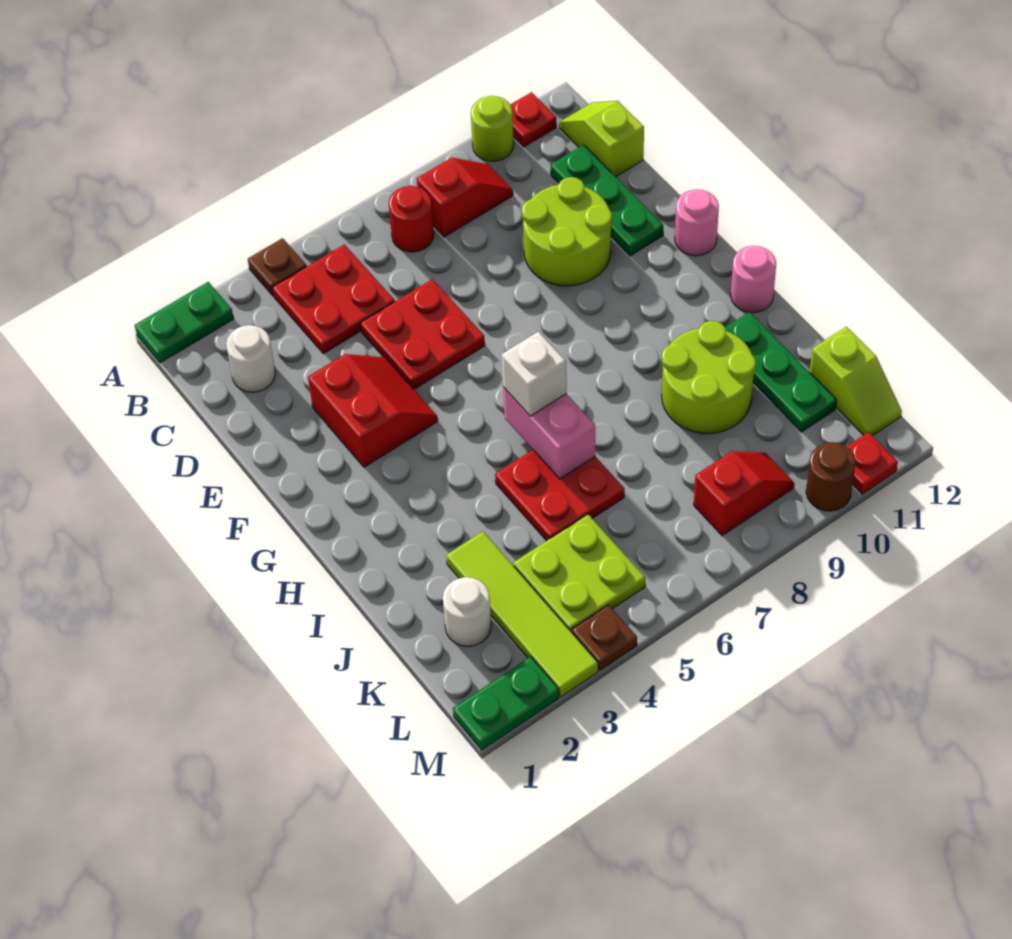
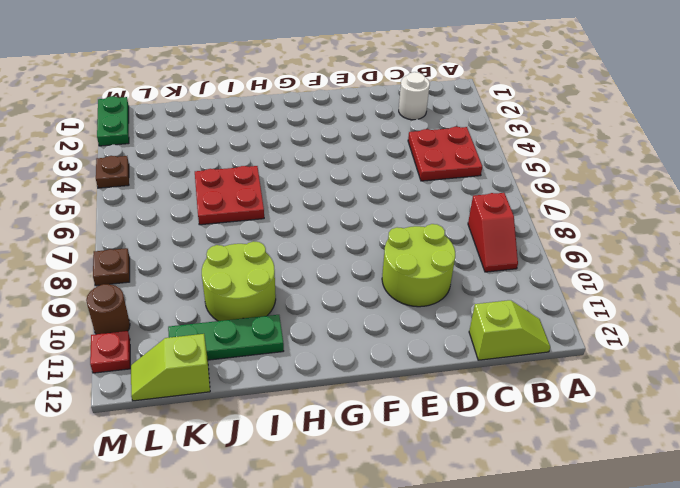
brown plate M8 level 1 -> brown plate A4 level 1
none -> green plate A1:A2 level 1
none -> lime round brick A10 level 1
none -> red plate A11 level 1

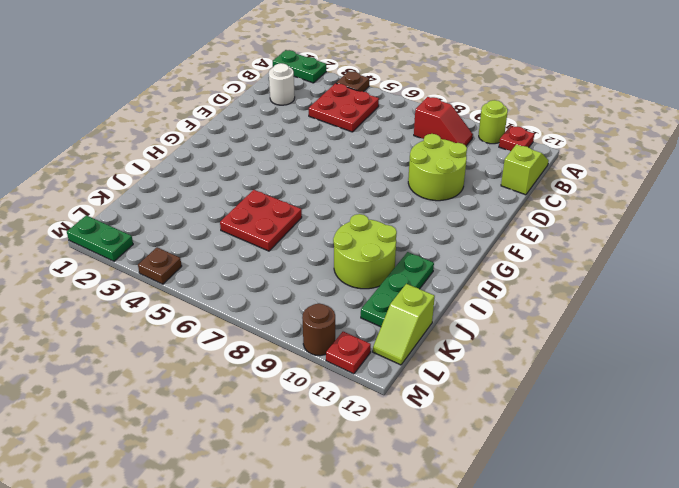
none -> red round brick B7 level 1
none -> green plate C11:E11 level 1
none -> red plate D5:E6 level 1

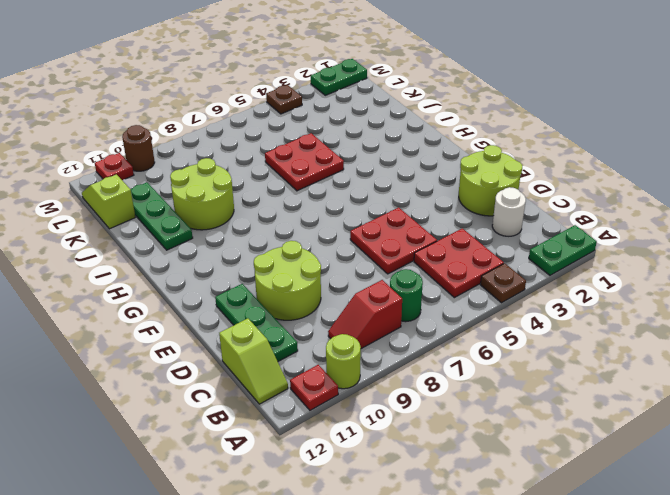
green round brick B7 level 1 -> red round brick B7 level 1
lime round brick D1:E2 level 1 -> none
none -> red slope E3:F4 level 1 top 3
none -> pink round brick F12 level 1
none -> pink round brick H12 level 1

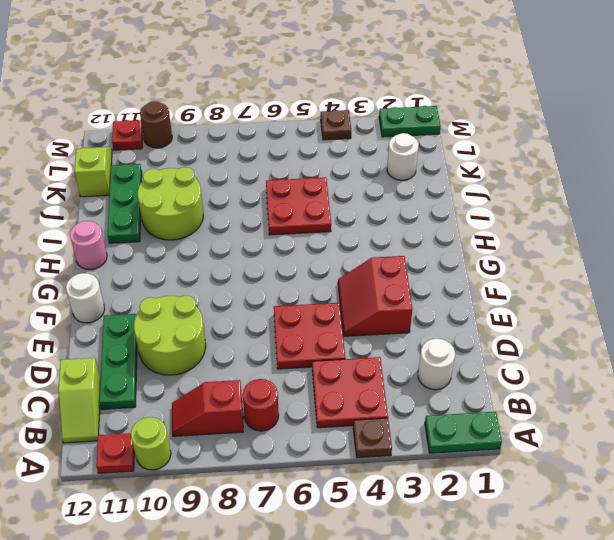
white round brick F12 level 1 -> pink round brick F12 level 1
none -> lime tile J3:M3 level 1
none -> lime plate K4:L5 level 1
none -> red slope L8:L9 level 1 top 8

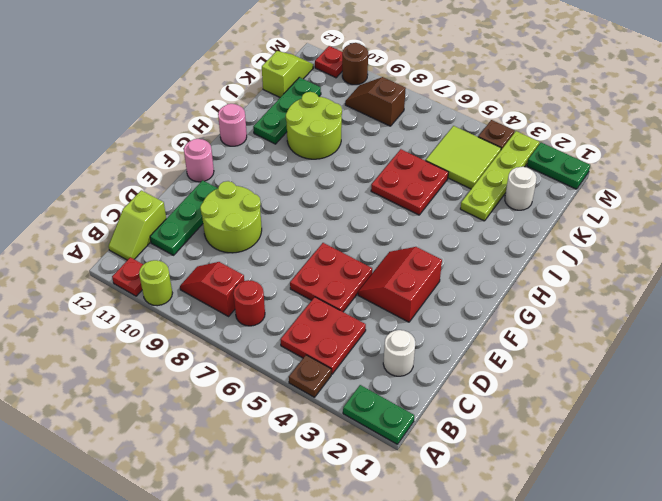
lime plate J3:M3 level 1 -> lime tile J3:M3 level 1
lime tile K4:L5 level 1 -> lime plate K4:L5 level 1
brown slope L8:L9 level 1 top 8 -> red slope L8:L9 level 1 top 8
none -> pink brick H6:I6 level 2
none -> white brick H6 level 3

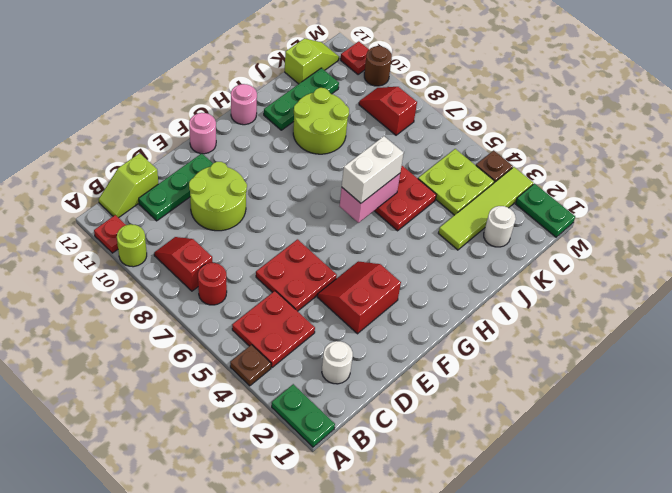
white brick H6:I6 level 3 -> white brick H6 level 3

